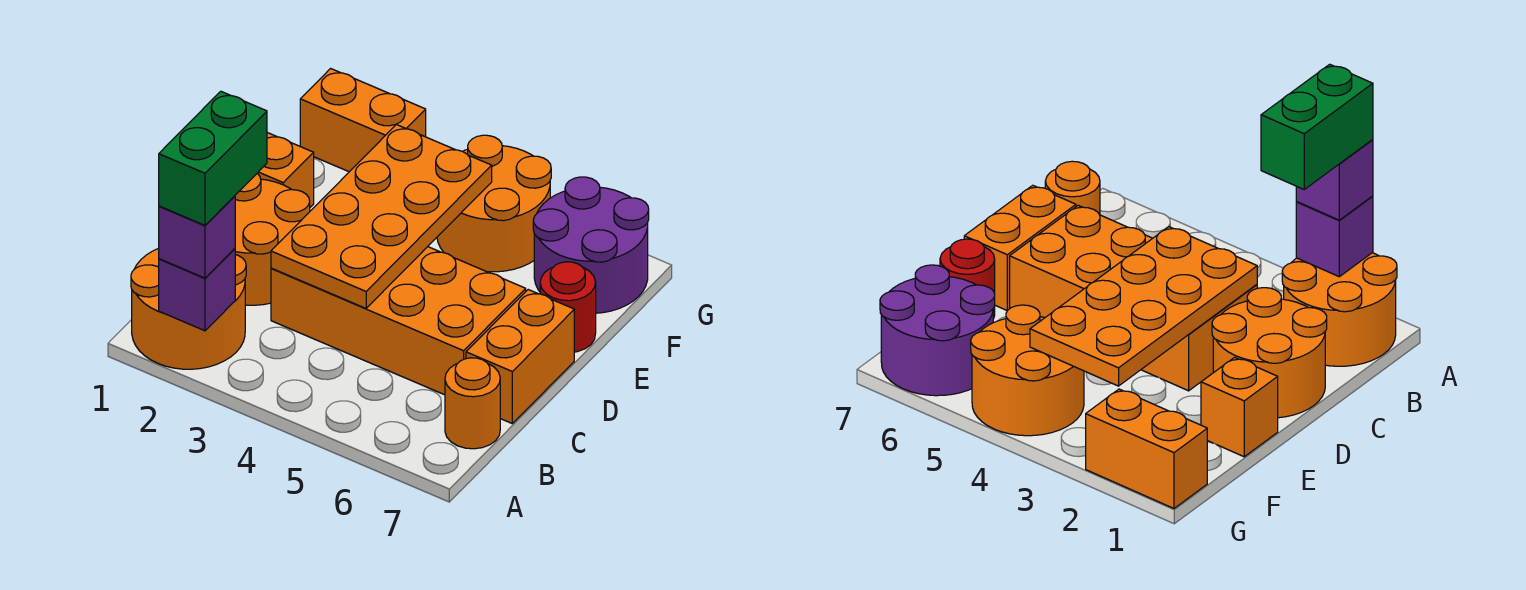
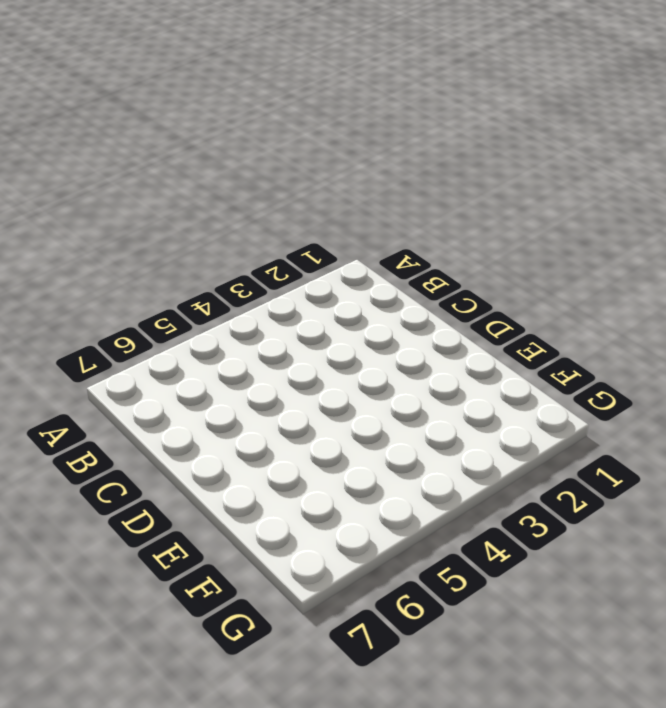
none -> orange round brick A1:B2 level 1
none -> orange round brick B7 level 1
none -> orange round brick C1:D2 level 1

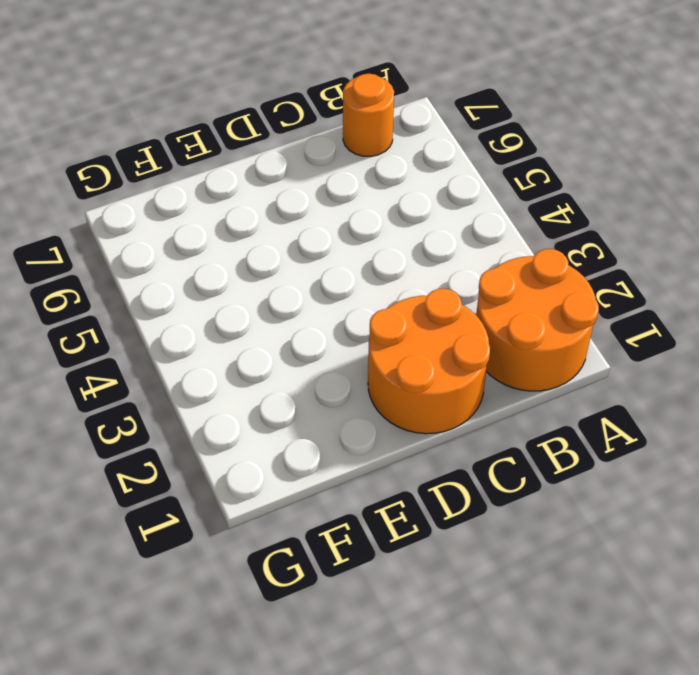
none -> orange brick C3:D6 level 1
none -> orange brick C7:D7 level 1
none -> orange brick E1 level 1

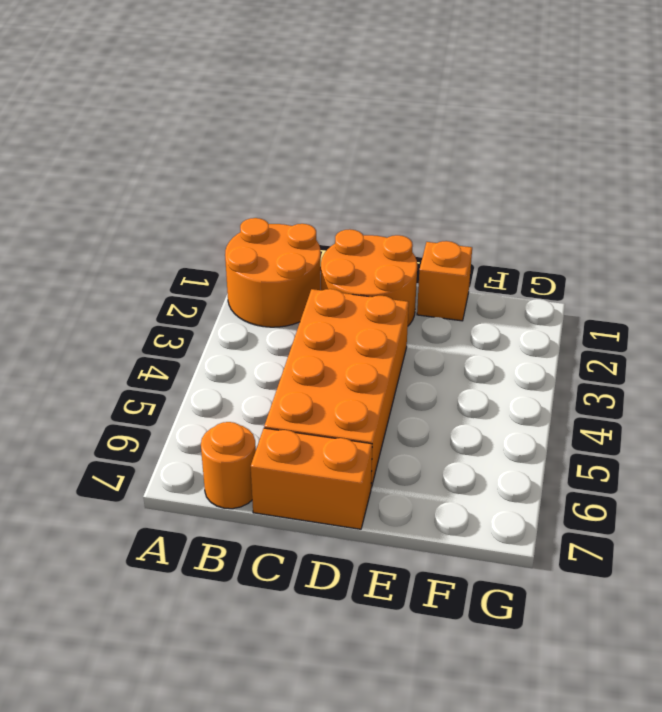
none -> red round brick E7 level 1
none -> orange round brick F4:G5 level 1
none -> purple round brick F6:G7 level 1

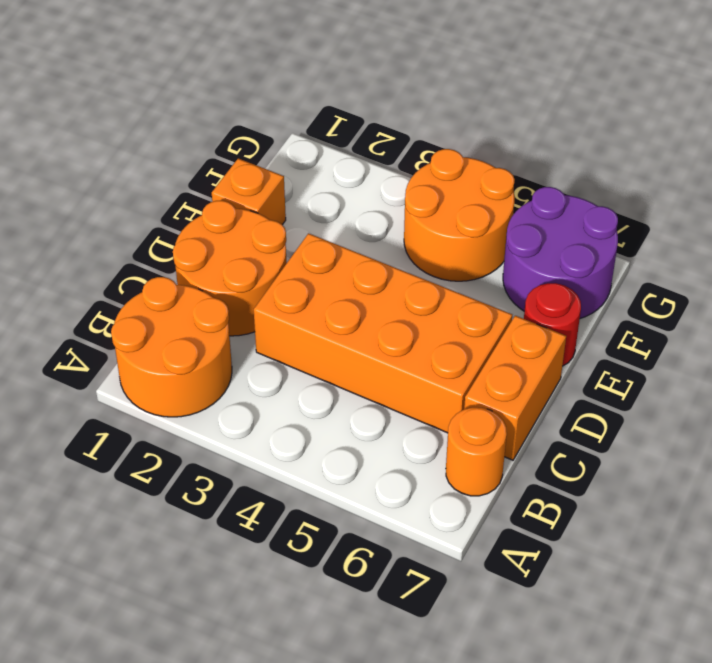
none -> orange brick G1:G2 level 1
none -> purple brick A2 level 2
none -> orange plate C3:F4 level 2

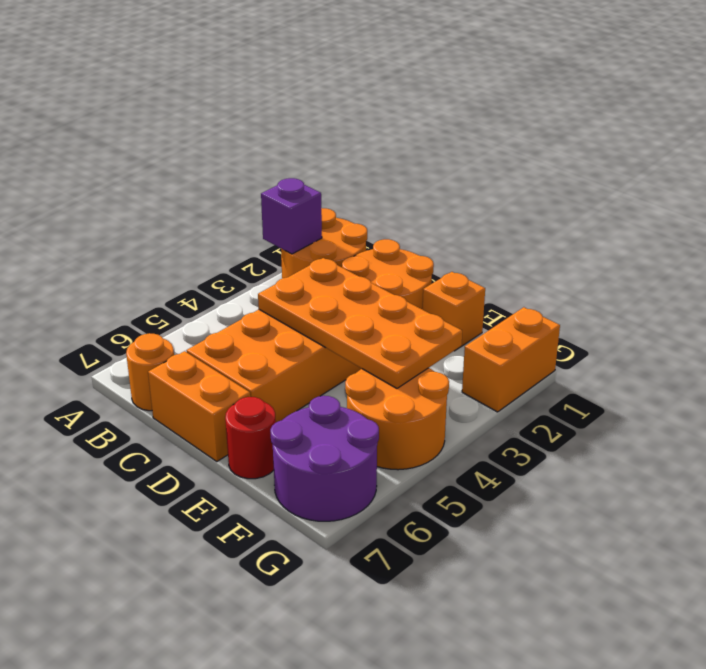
none -> purple brick A2 level 3
none -> green brick A2:B2 level 4

